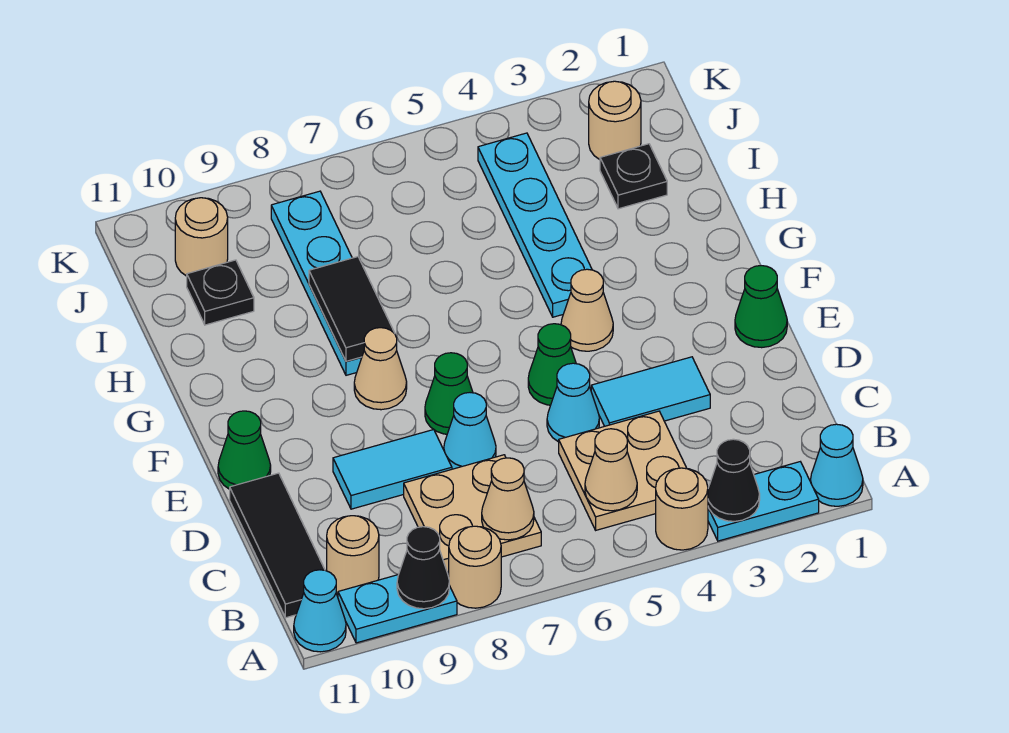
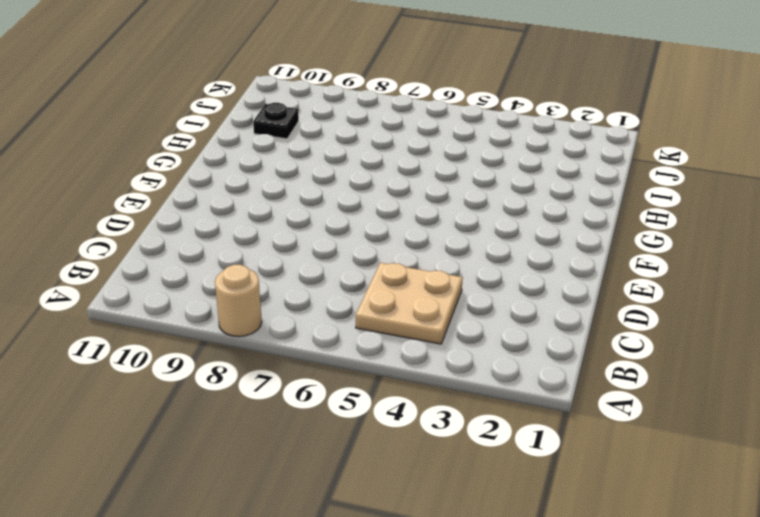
none -> cyan cone A1 level 1
none -> cyan plate A2:A3 level 1
none -> tan round brick A4 level 1
none -> cyan plate A9:A10 level 1

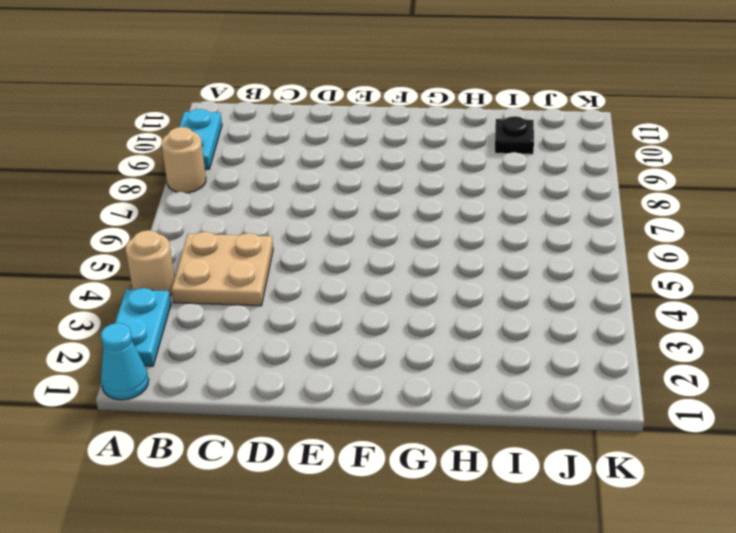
none -> cyan cone A11 level 1
none -> tan plate B7:C8 level 1
none -> tan round brick B10 level 1
none -> black tile B11:D11 level 1

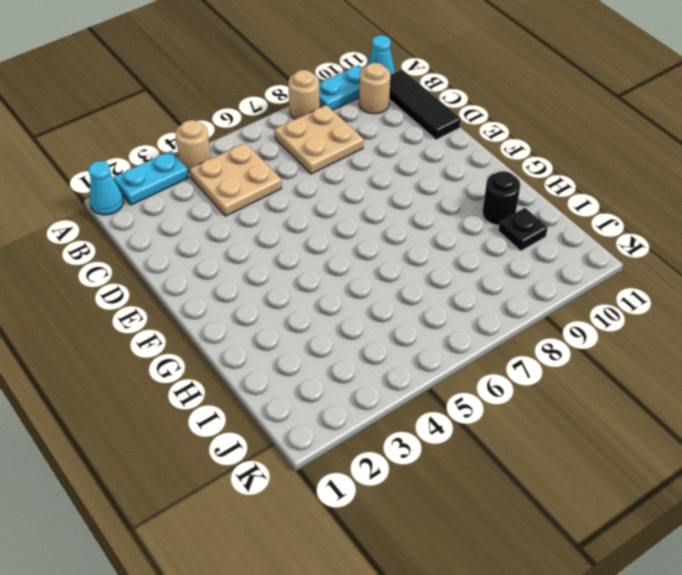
black round brick H10 level 1 -> none
none -> cyan tile D3:D4 level 1
none -> cyan cone D5 level 1
none -> cyan cone D7 level 1
none -> cyan tile D8:D9 level 1

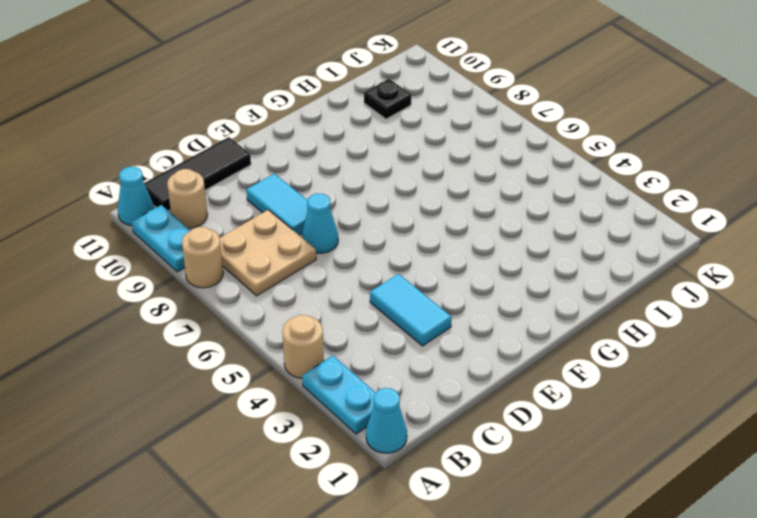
none -> tan plate B4:C5 level 1
none -> cyan cone D5 level 1
none -> green cone E1 level 1
none -> green cone E5 level 1

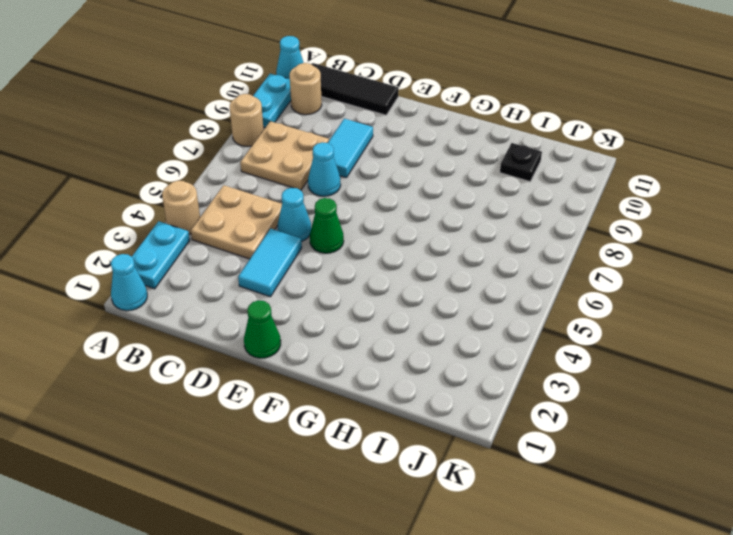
none -> green cone E7 level 1
none -> green cone E11 level 1
none -> tan cone F4 level 1
none -> tan cone F8 level 1

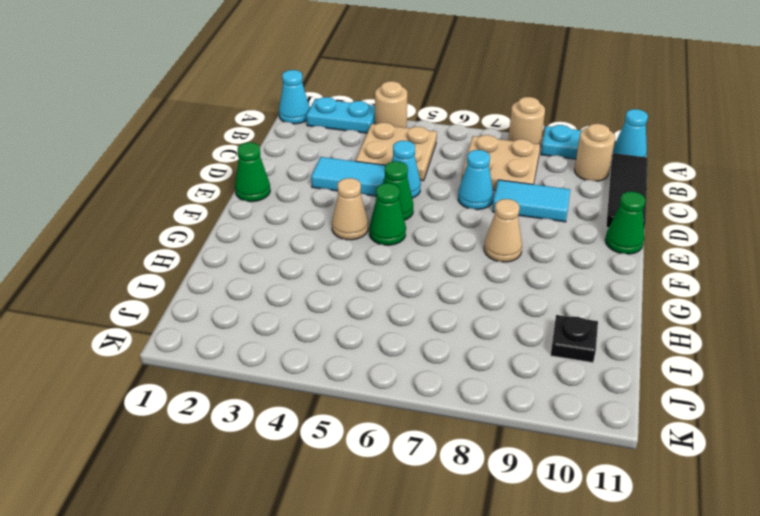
green cone F5 level 1 -> green cone E7 level 1
none -> cyan plate G4:J4 level 1
none -> cyan plate G8:J8 level 1
none -> black plate I2 level 1
none -> tan round brick J2 level 1

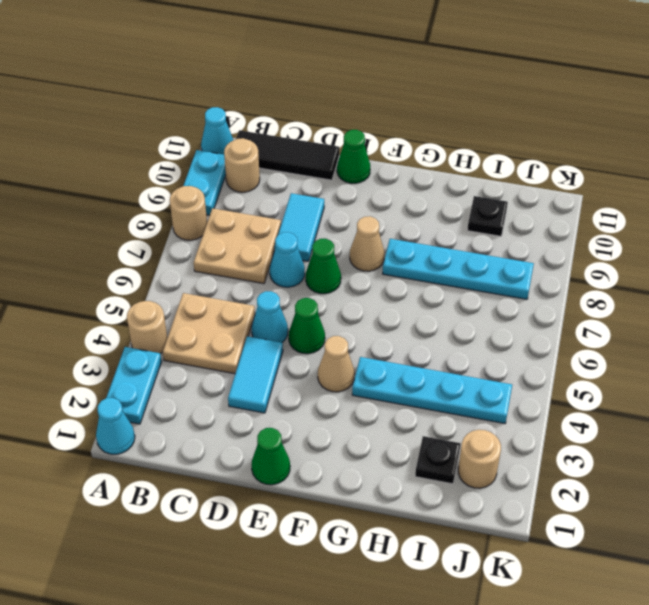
none -> tan round brick J10 level 1
none -> black cone A3 level 2
none -> black cone A9 level 2
none -> tan cone B5 level 2

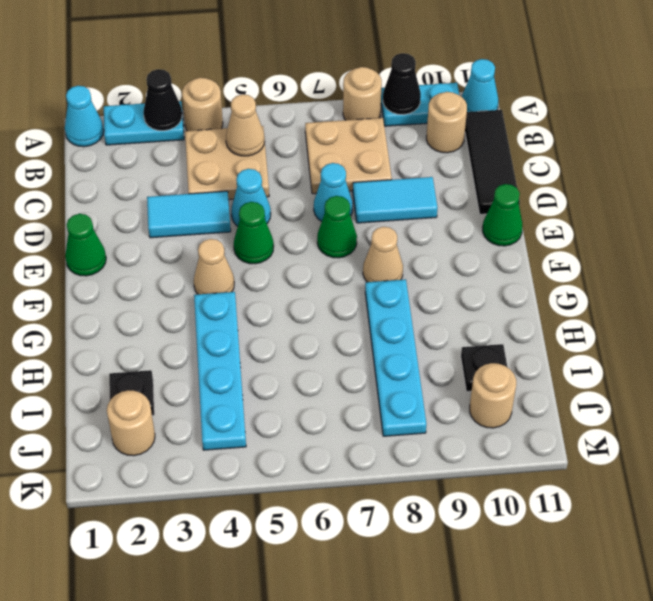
none -> tan cone B7 level 2
none -> black tile G8:H8 level 2

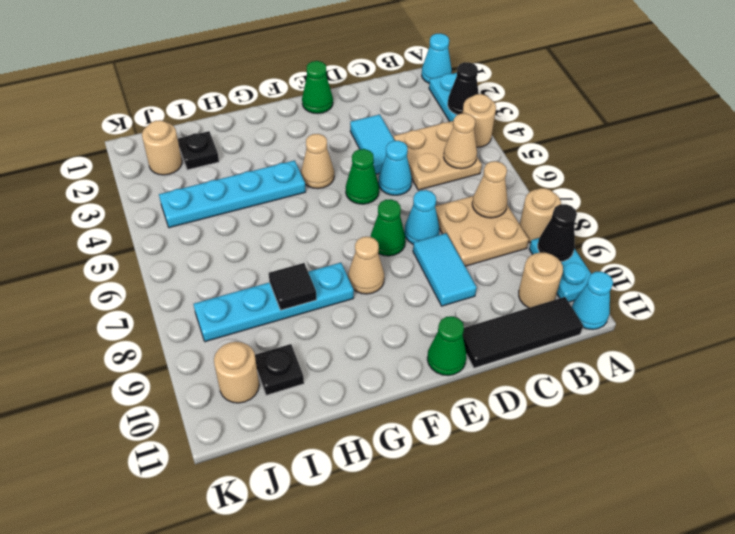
black tile H8 level 2 -> black tile G8:H8 level 2

